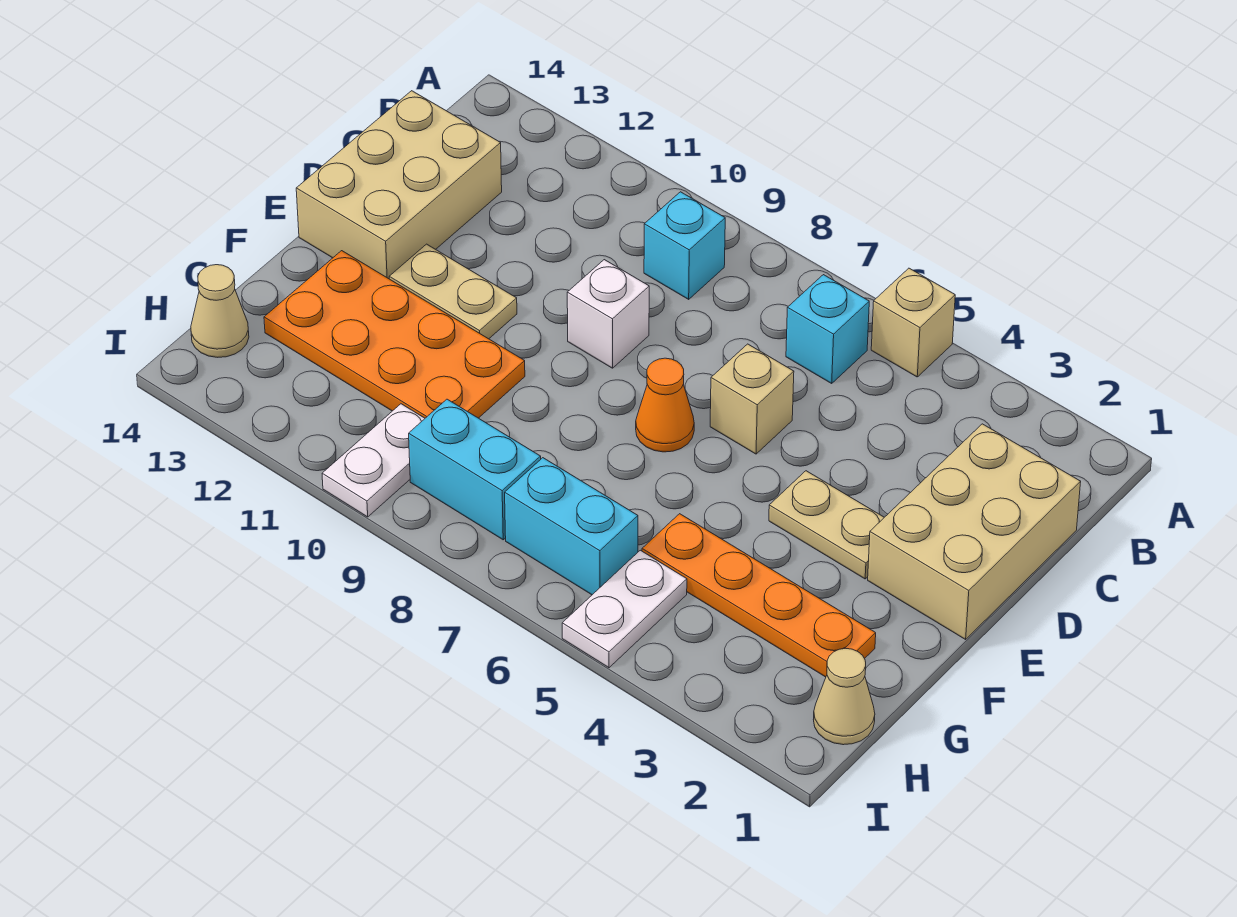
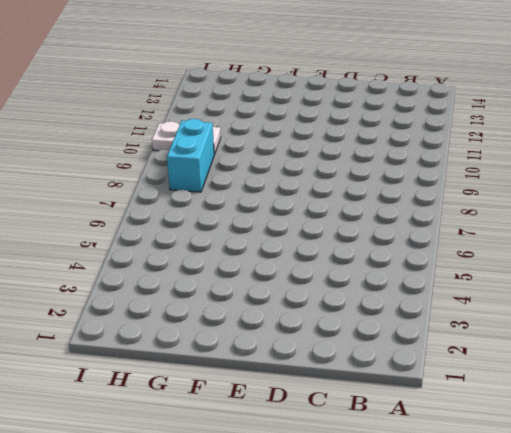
none -> tan brick A5 level 1
none -> cyan brick B6 level 1
none -> cyan brick B9 level 1

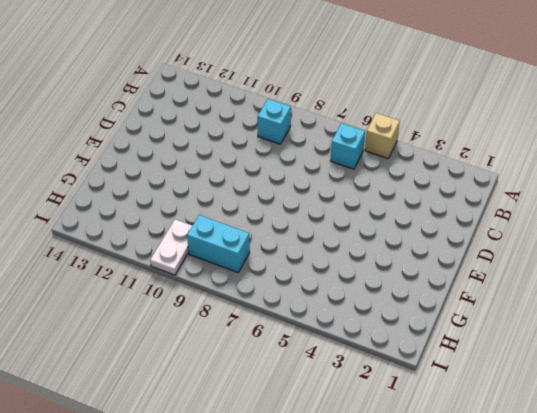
none -> tan brick C1:E2 level 1
none -> tan brick C13:E14 level 1
none -> tan brick D6 level 1

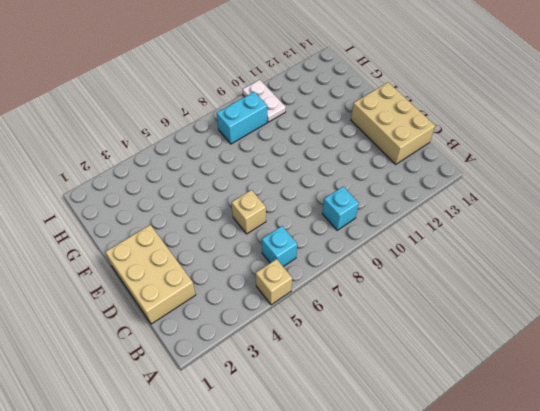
none -> white brick D9 level 1
none -> tan plate E3:E4 level 1
none -> orange cone E7 level 1

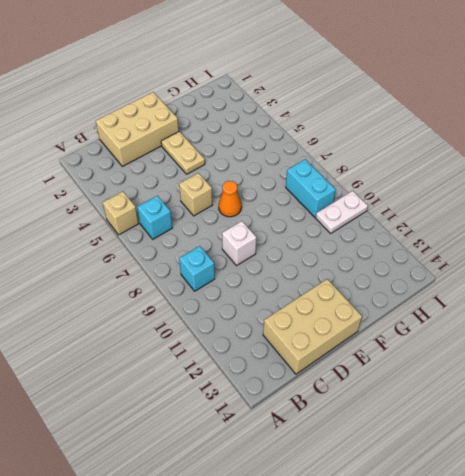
none -> tan plate E11:E12 level 1
none -> orange plate F10:G13 level 1
none -> orange plate G2:G5 level 1

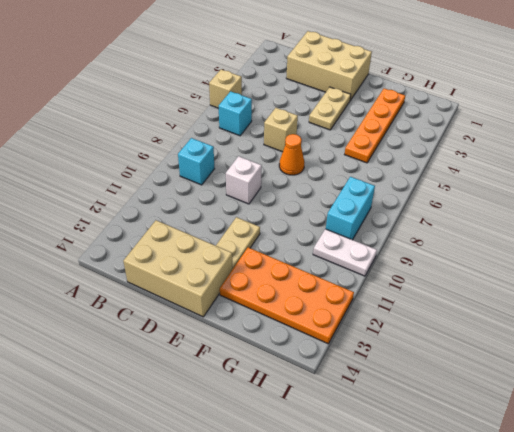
orange plate F12:I13 level 1 -> orange plate F10:G13 level 1
none -> tan cone H1 level 1
none -> white plate H5:I5 level 1
none -> cyan brick H6:H7 level 1

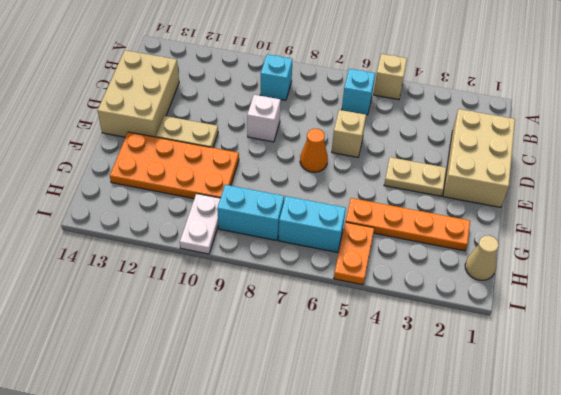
orange plate H5:I5 level 1 -> white plate H5:I5 level 1
none -> tan cone H14 level 1

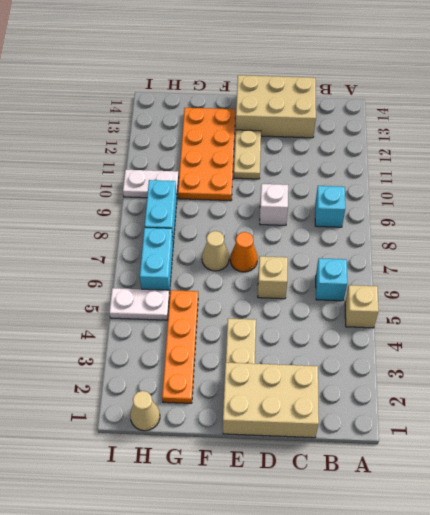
tan cone F7 level 1 -> tan cone H14 level 1

